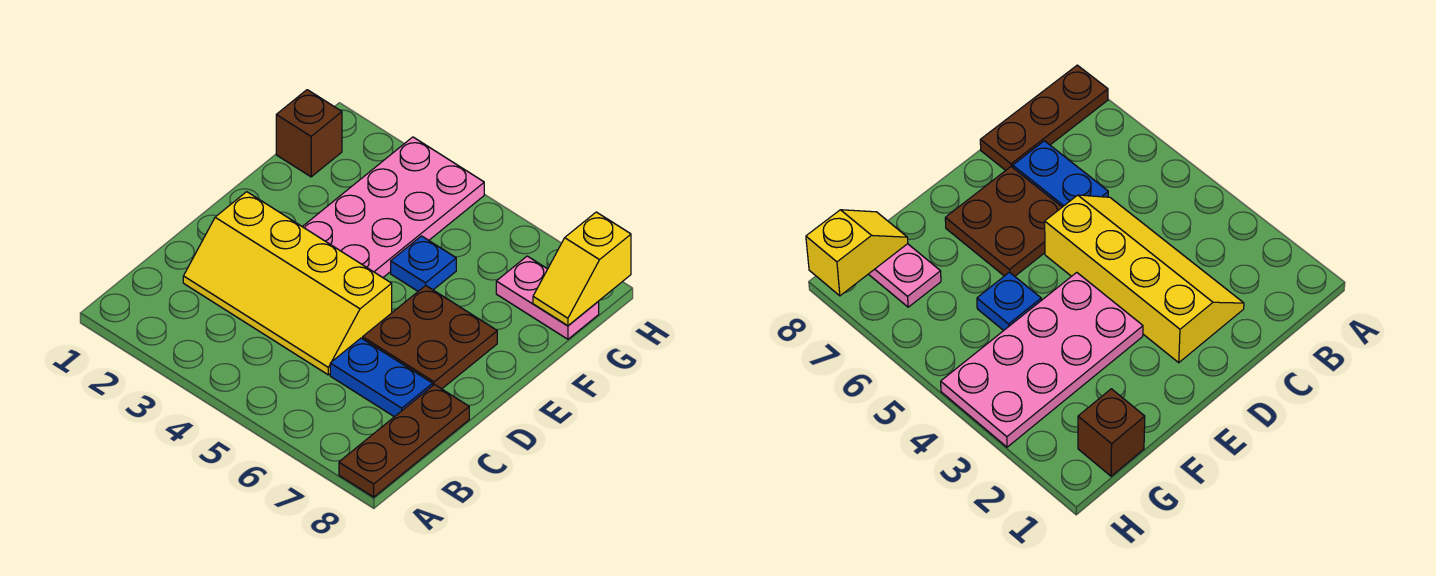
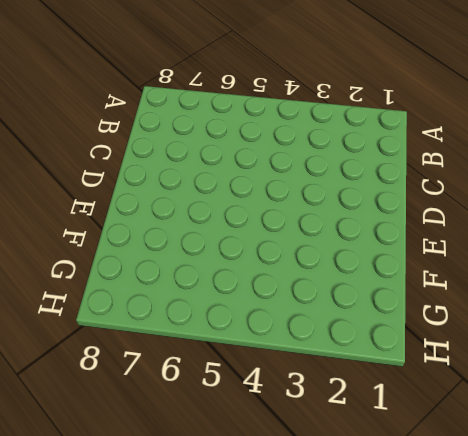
none -> brown plate A8:C8 level 1
none -> yellow slope C2:D5 level 1 top D

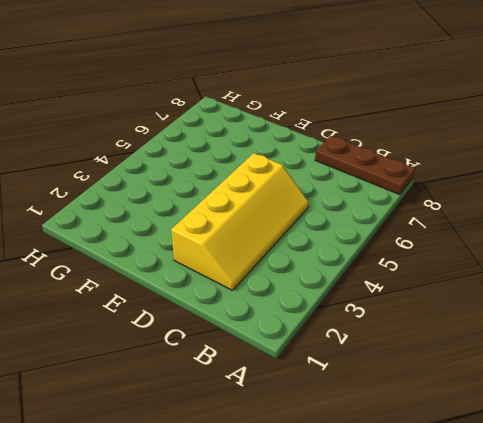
none -> blue plate C6:C7 level 1
none -> brown plate D6:E7 level 1

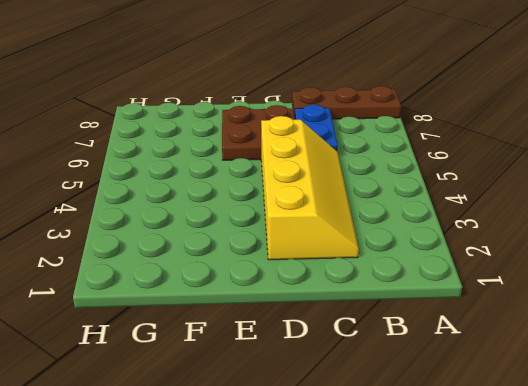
none -> pink plate E3:H4 level 1
none -> blue plate F5 level 1

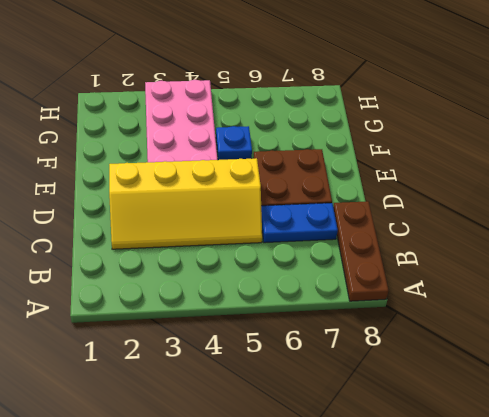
none -> brown brick G1 level 1
none -> pink plate G7:G8 level 1

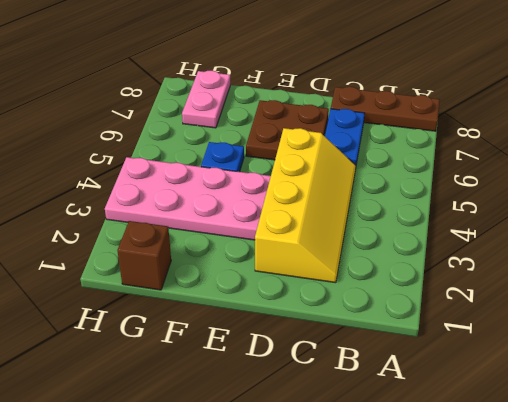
none -> yellow slope G8:H8 level 2 top H

